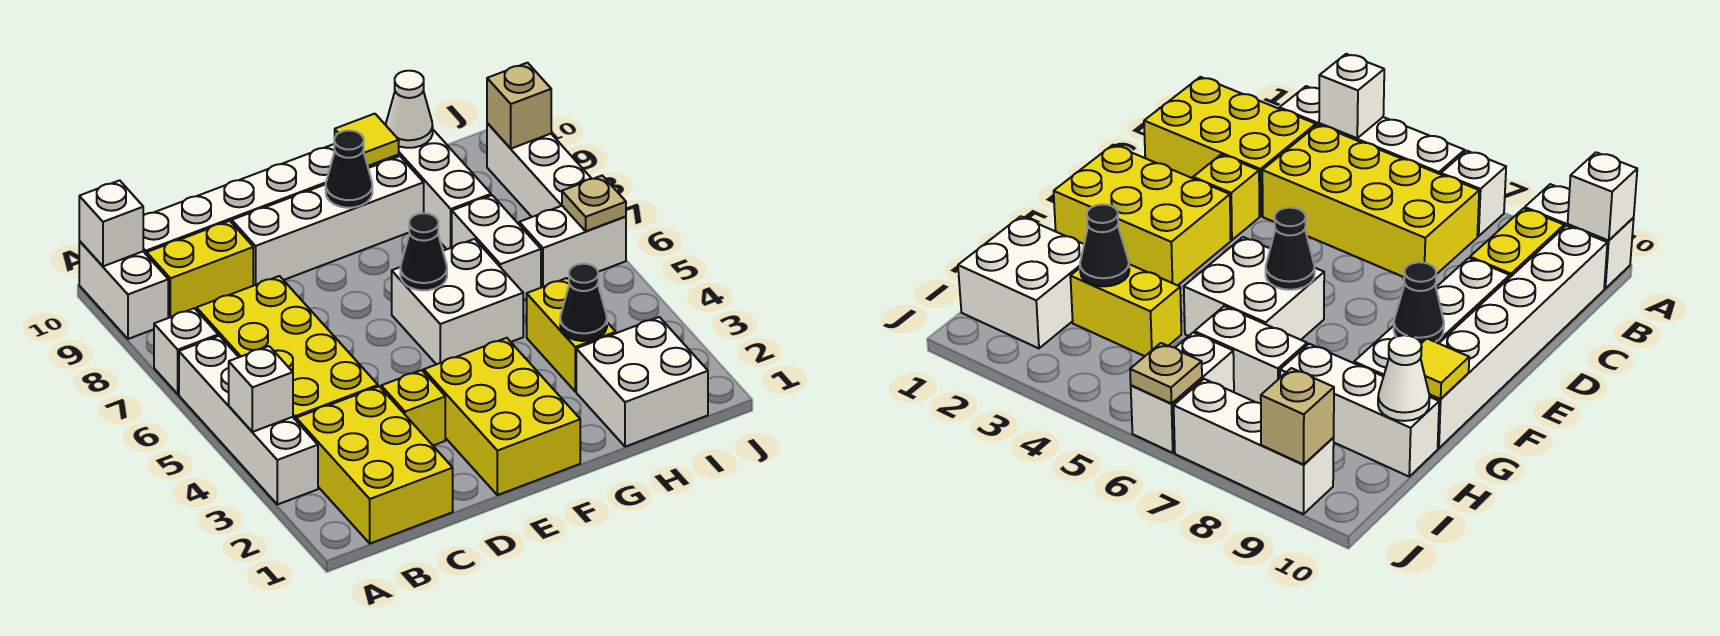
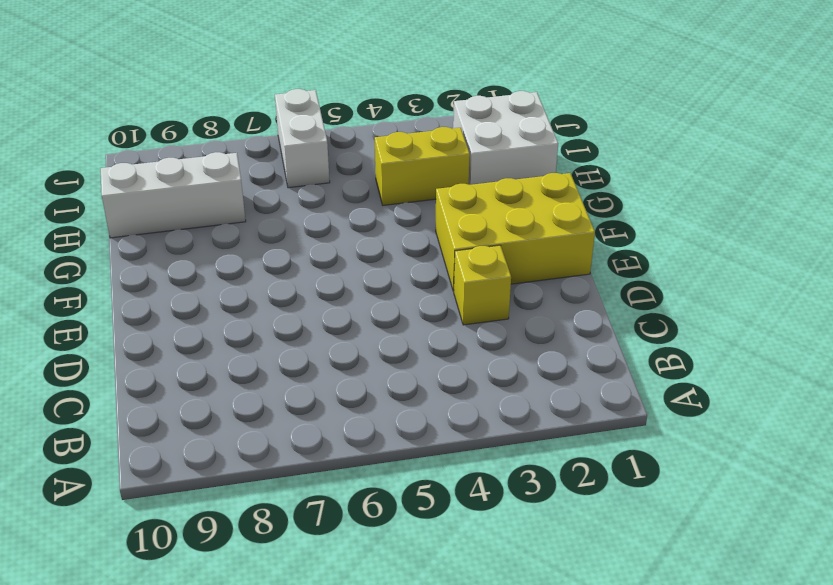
none -> white brick A3:A6 level 1
none -> white brick A7 level 1
none -> white brick A9:A10 level 1

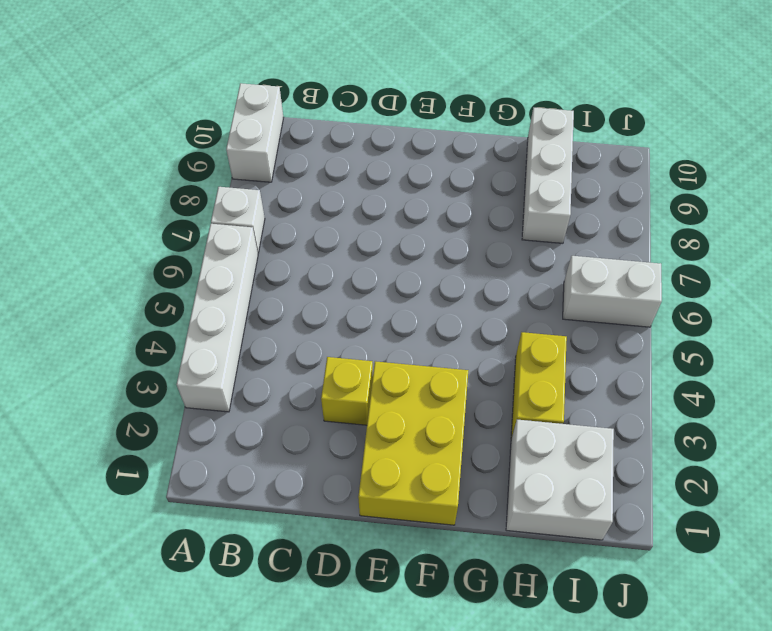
none -> yellow brick B1:C3 level 1
none -> yellow brick B4:C7 level 1
none -> yellow brick B9:C9 level 1

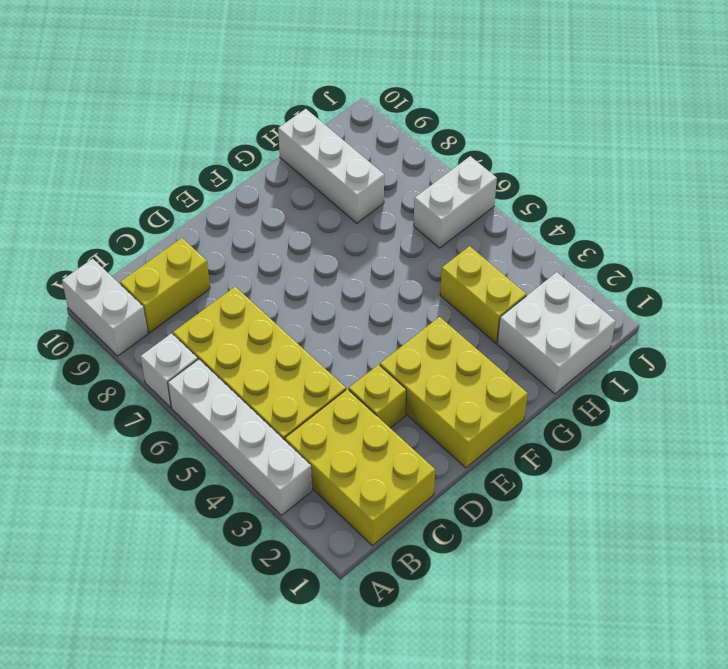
none -> white brick B10:G10 level 1
none -> white brick D9:G9 level 1
none -> white brick F5:G6 level 1

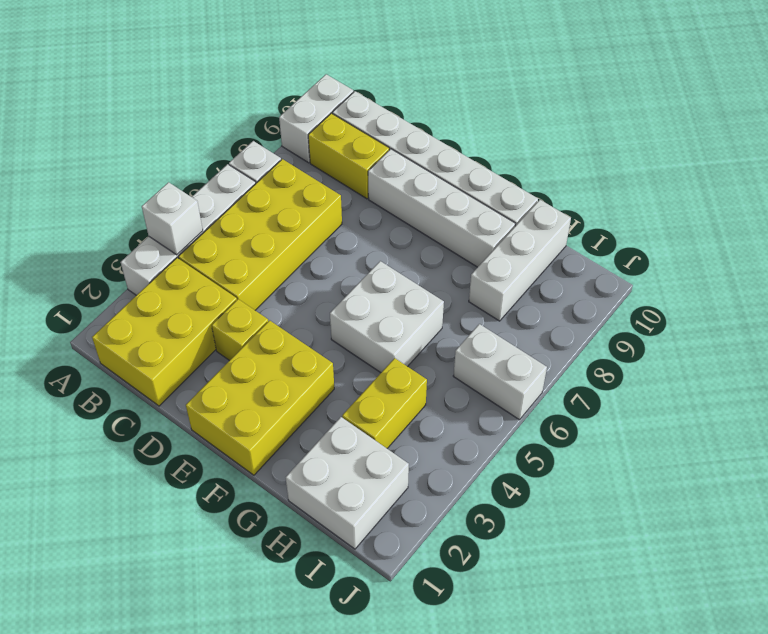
none -> white brick H6:H7 level 1
none -> white brick J7:J9 level 1
none -> white brick A10 level 2

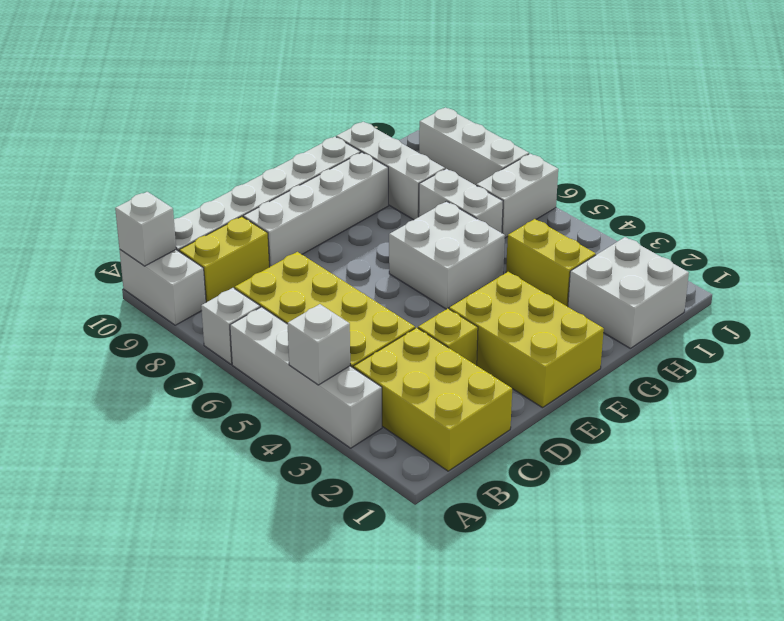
none -> black cone F6 level 2
none -> black cone F9 level 2
none -> yellow tile G10 level 2

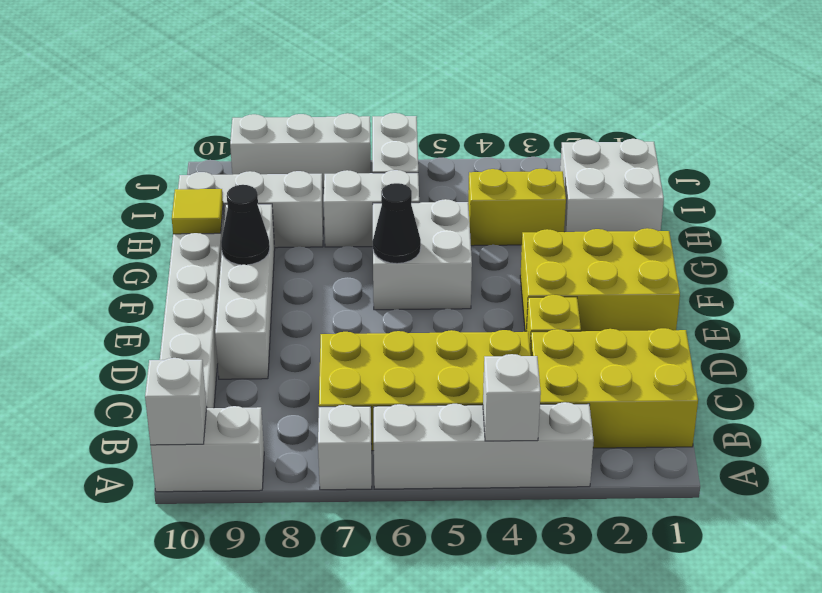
none -> yellow brick B9:C9 level 1
none -> black cone H3 level 2
none -> white cone H10 level 2

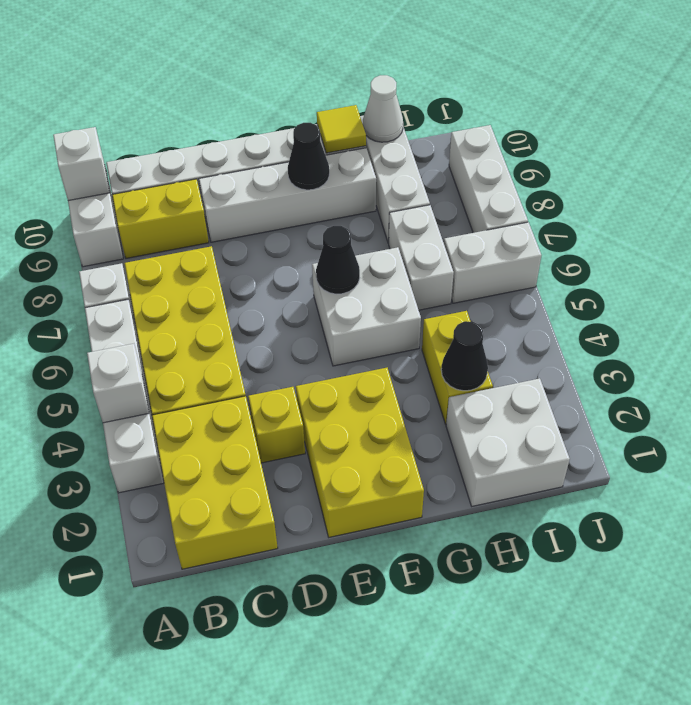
none -> tan plate J6 level 2
none -> tan brick J9 level 2

